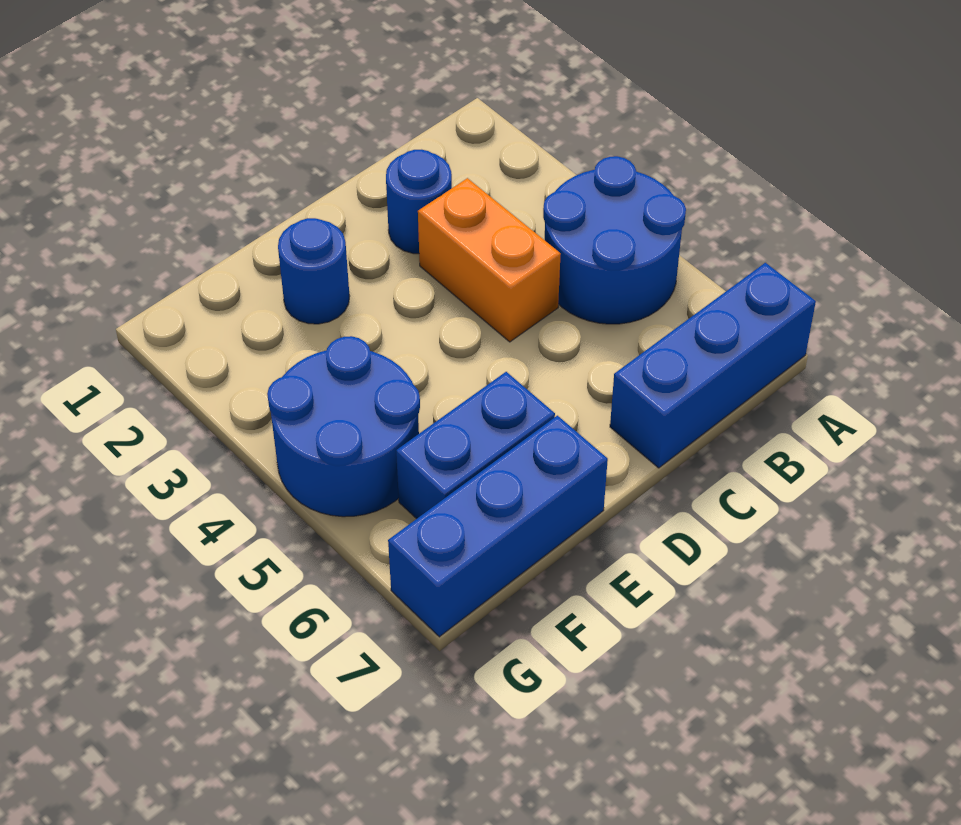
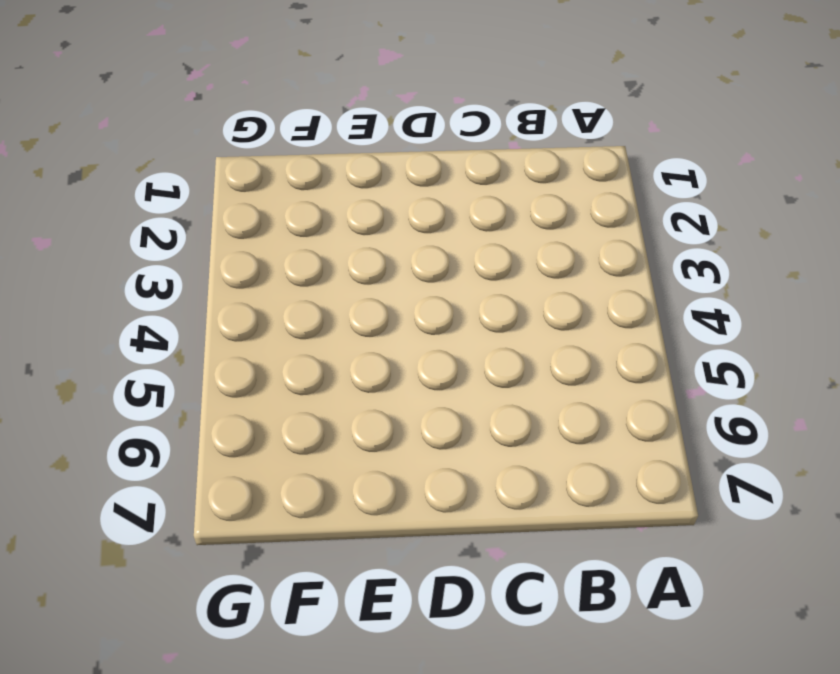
none -> blue round brick A4:B5 level 1
none -> blue brick A7:C7 level 1

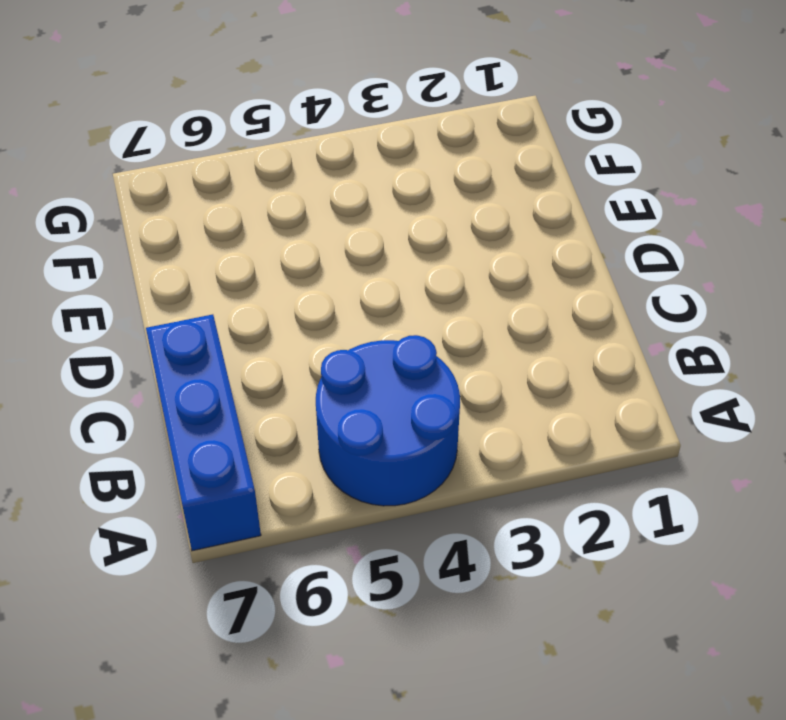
none -> blue round brick C2 level 1
none -> orange brick C3:C4 level 1

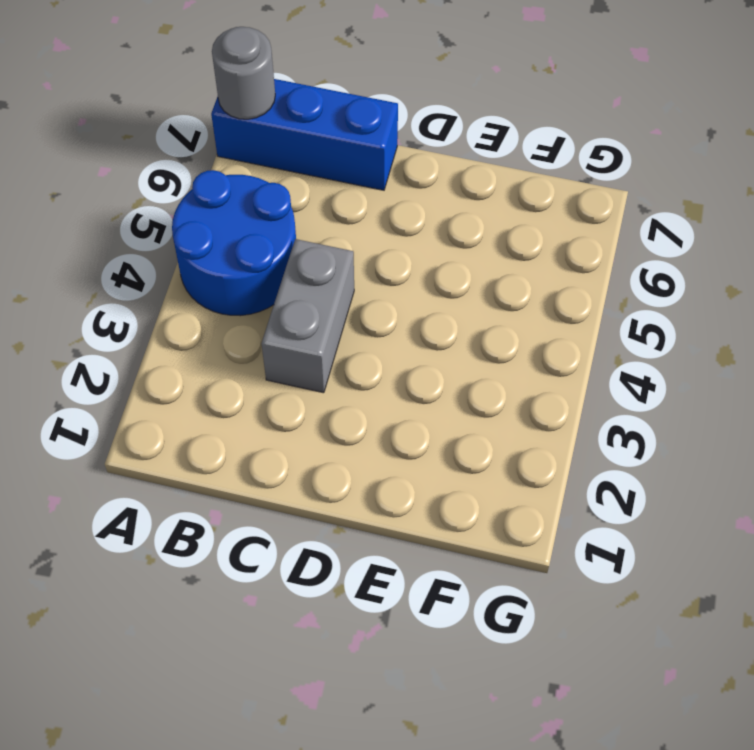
grey round brick A7 level 2 -> none
grey brick C3:C4 level 1 -> orange brick C3:C4 level 1
none -> blue round brick C2 level 1
none -> blue round brick E2 level 1

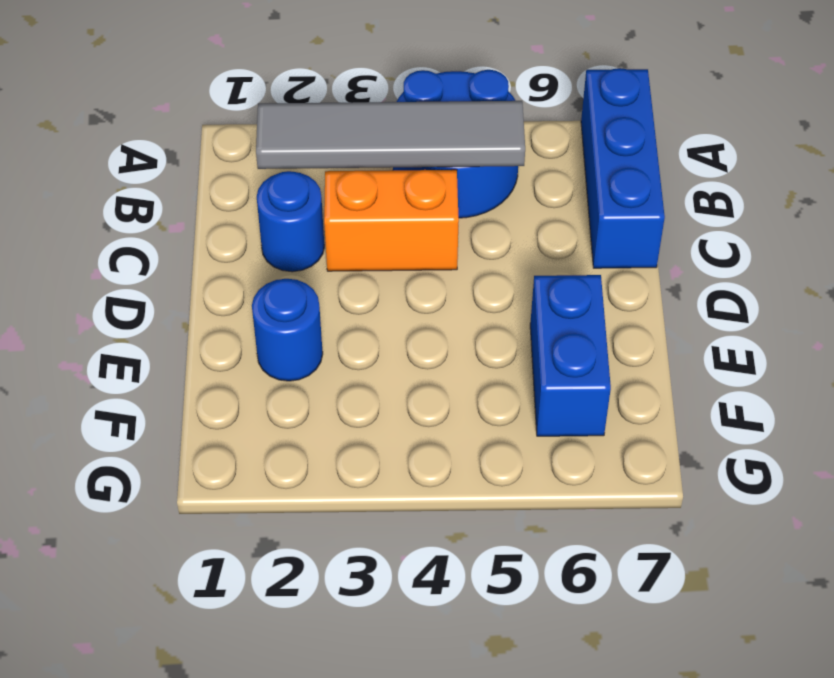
grey tile B2:B5 level 2 -> none
none -> blue brick E7:G7 level 1
none -> blue round brick F4:G5 level 1

